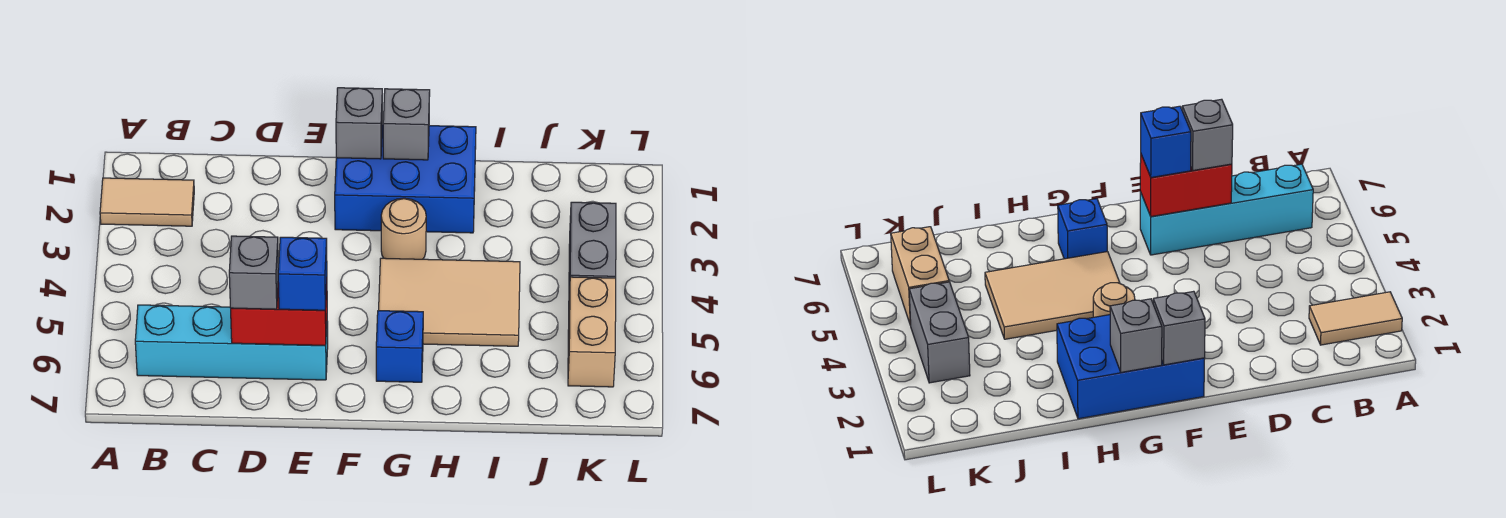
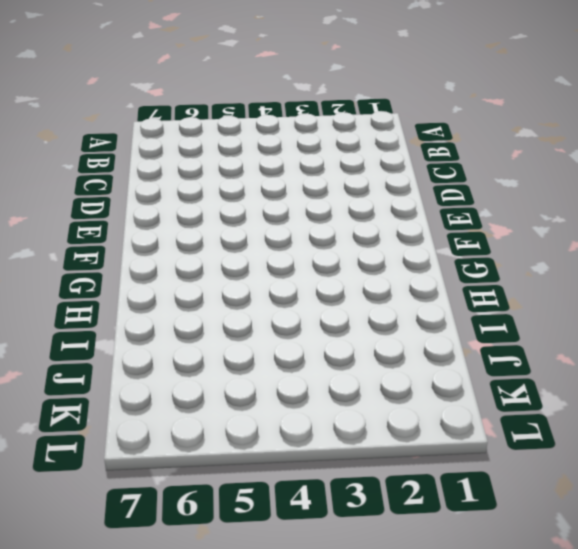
none -> tan tile A2:B2 level 1
none -> cyan brick B6:E6 level 1
none -> blue brick F1:H2 level 1

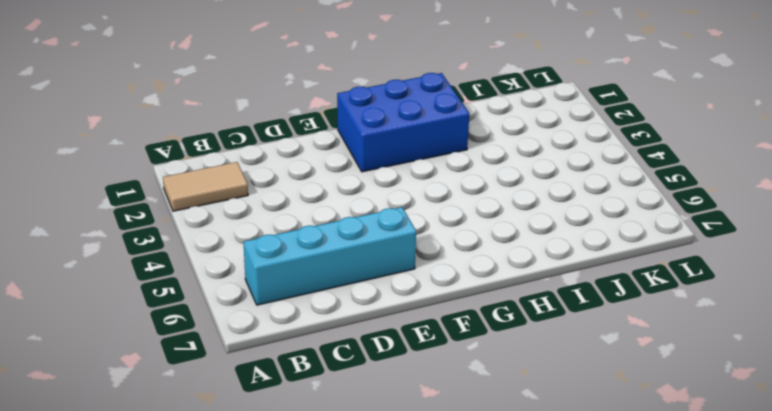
none -> tan round brick G3 level 1
none -> tan tile G4:I5 level 1
none -> blue brick G6 level 1

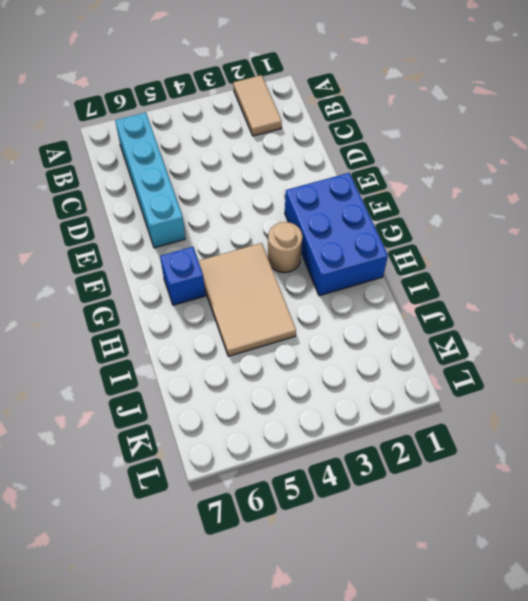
none -> grey brick K3:K4 level 1
none -> tan brick K5:K6 level 1
none -> red brick D6:E6 level 2

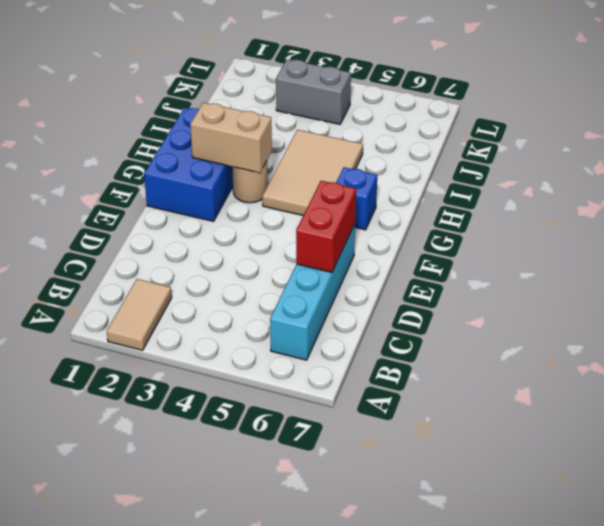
tan brick G2:G3 level 2 -> tan brick K5:K6 level 1
none -> grey brick F1 level 2
none -> grey brick G1 level 2
none -> grey brick D6 level 3

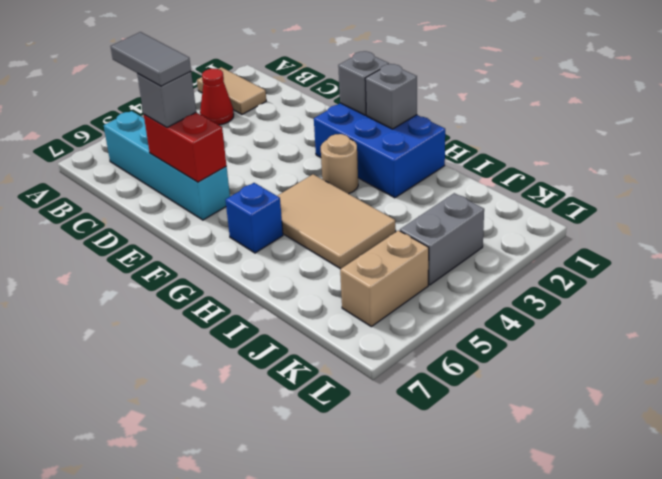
red cone B3 level 1 -> none
grey tile C6:D6 level 4 -> none
none -> blue brick E6 level 3

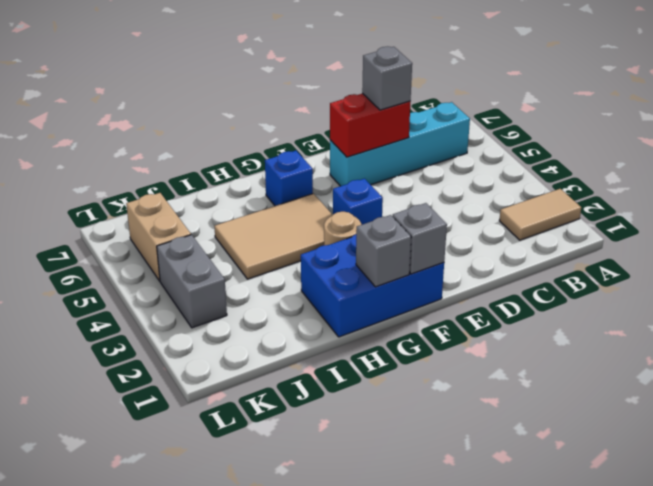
blue brick F4 level 1 -> blue brick E6 level 3

